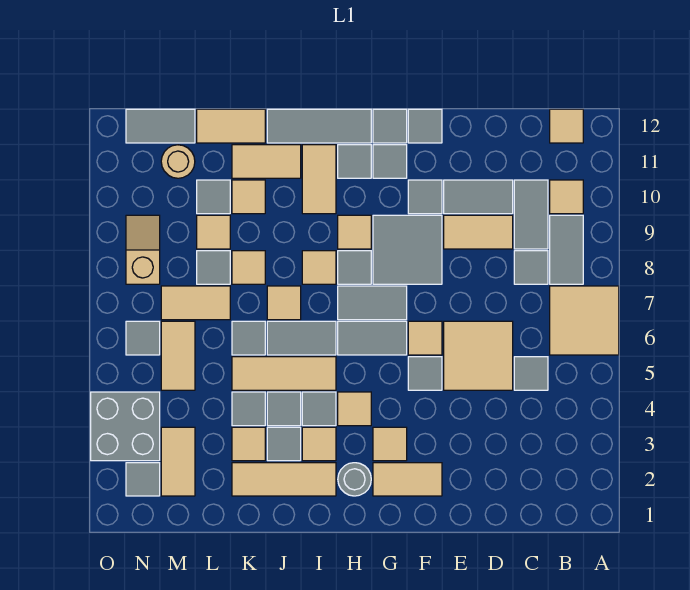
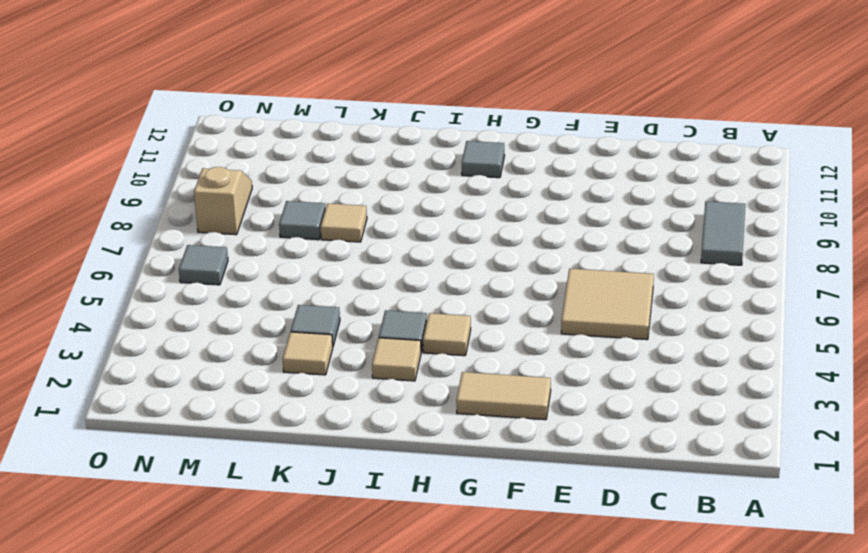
none -> tan tile A6:B7 level 1
none -> tan tile B10 level 1
none -> tan tile B12 level 1
none -> grey tile C5 level 1

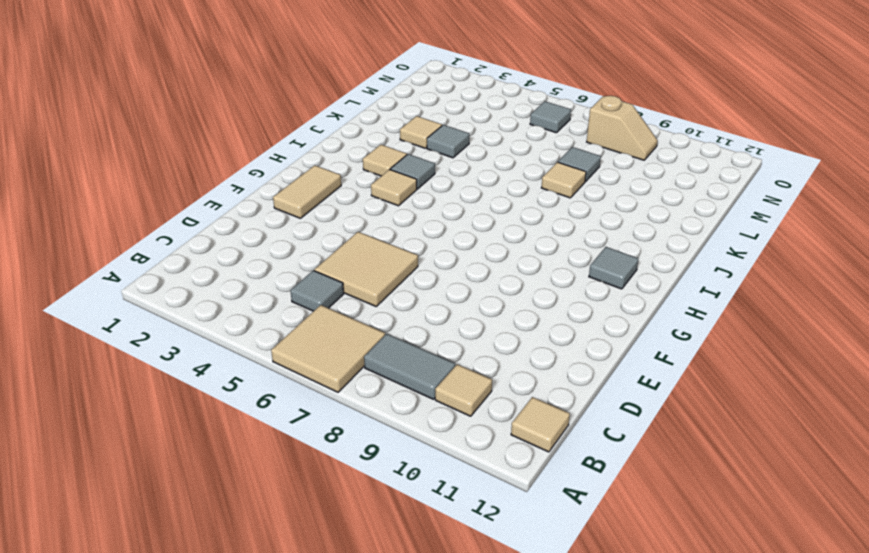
none -> grey tile C8 level 1
none -> grey tile C9:C10 level 1
none -> tan tile D9:E9 level 1
none -> grey tile D10:E10 level 1

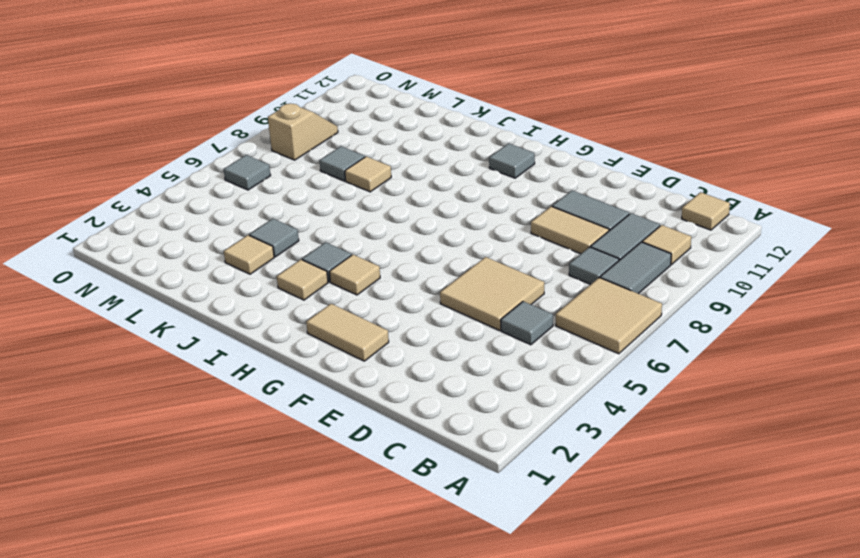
none -> grey tile F5 level 1
none -> tan tile F6 level 1
none -> grey tile F8:G9 level 1
none -> grey tile F10 level 1

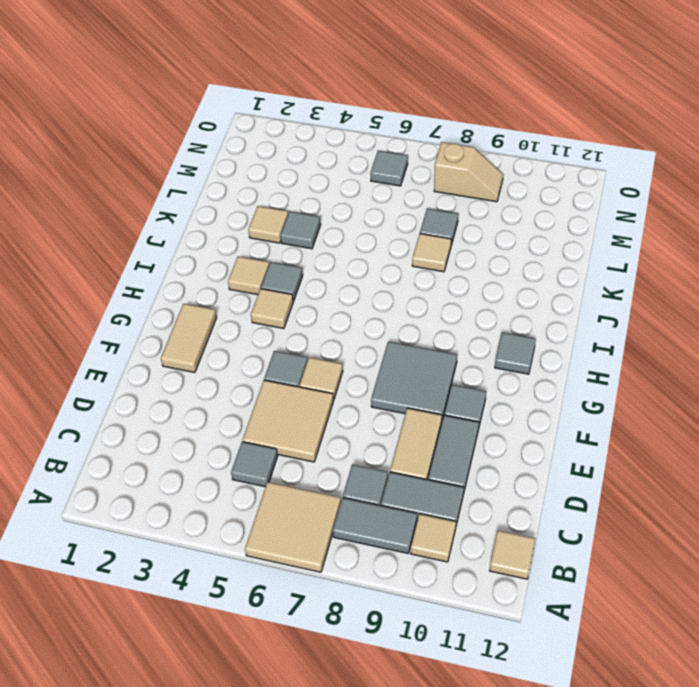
none -> grey tile F12 level 1
none -> tan tile G3 level 1
none -> grey tile G6:H6 level 1
none -> grey tile G7:H7 level 1

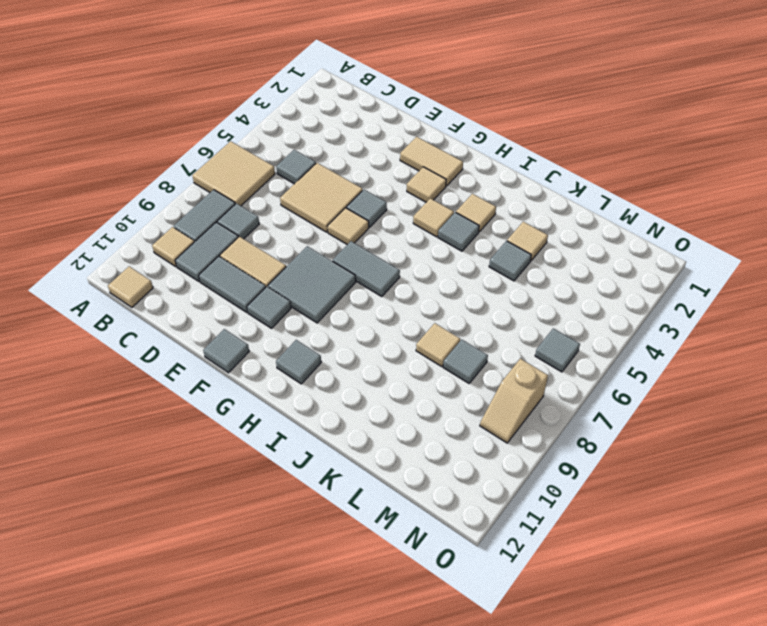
none -> grey tile G6:H6 level 1
none -> grey tile G11 level 1
none -> grey tile G12 level 1
none -> grey round brick H2 level 1

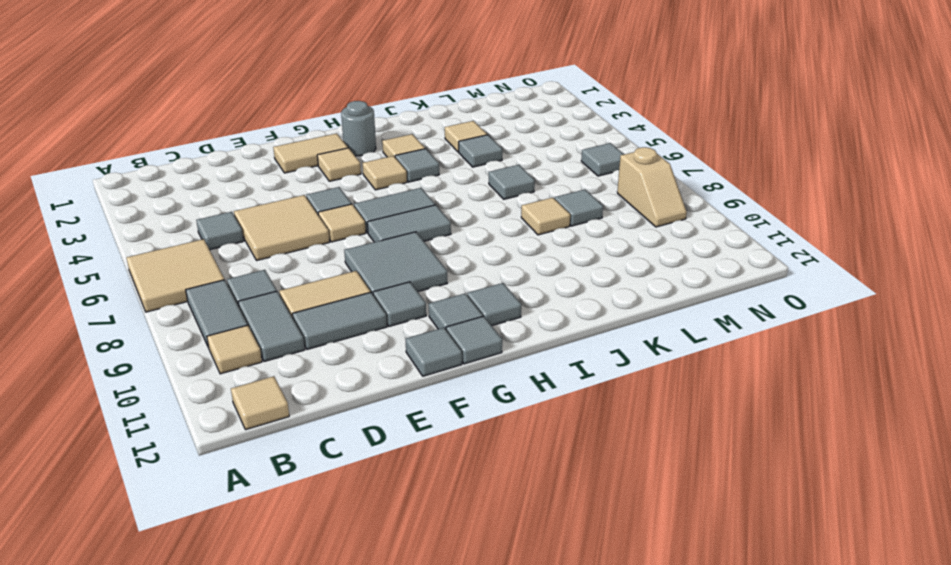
none -> grey tile H8 level 1
none -> tan tile H9 level 1
none -> grey tile H12:J12 level 1
none -> tan tile I2:K2 level 1

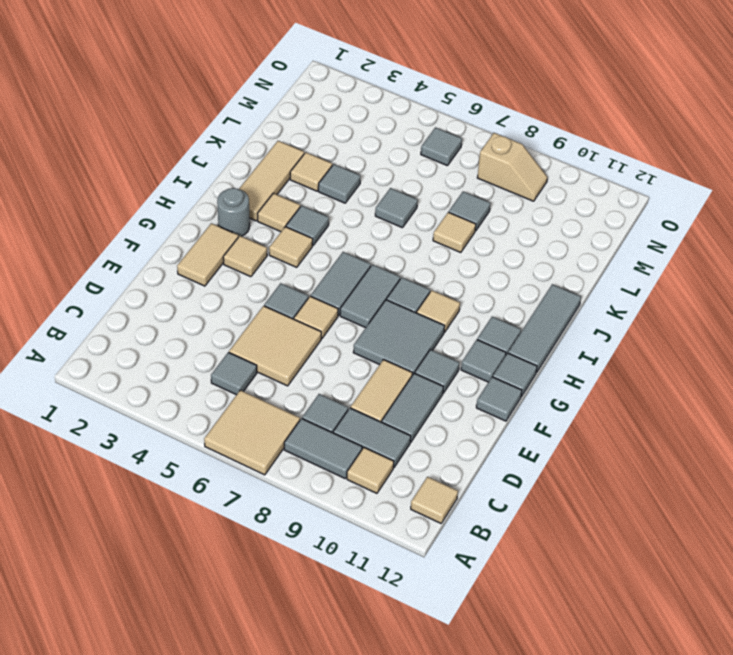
none -> tan tile I5:K5 level 1
none -> grey tile I6:J6 level 1
none -> tan tile I8 level 1
none -> tan tile I10:I11 level 1

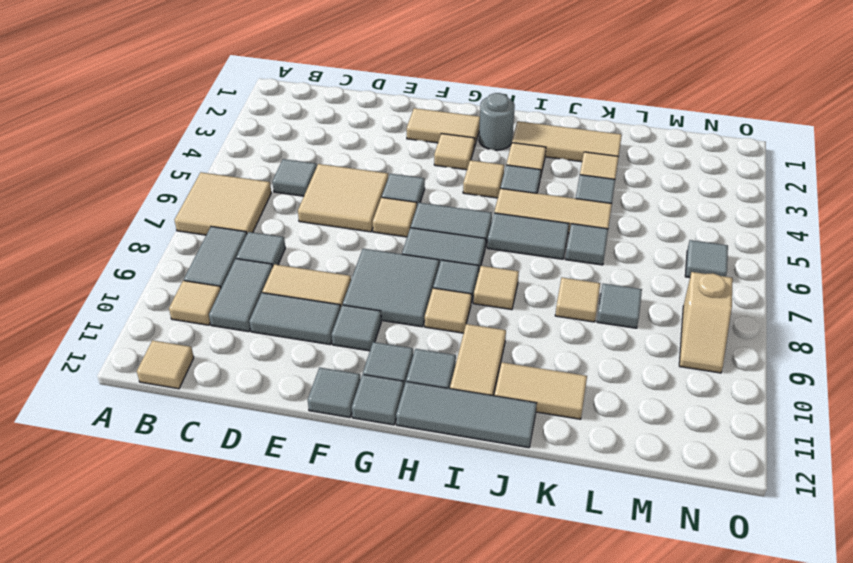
none -> grey tile J3 level 1
none -> grey tile J4 level 1
none -> tan tile J7 level 1
none -> tan tile K10 level 1

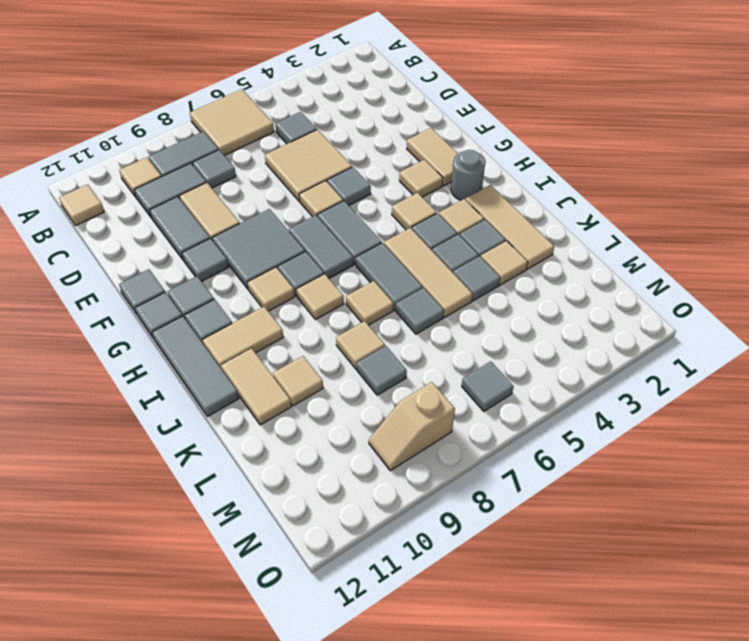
none -> tan tile K12:L12 level 1
none -> tan tile L7:M7 level 1
none -> tan tile L9 level 1
none -> grey tile L10 level 1

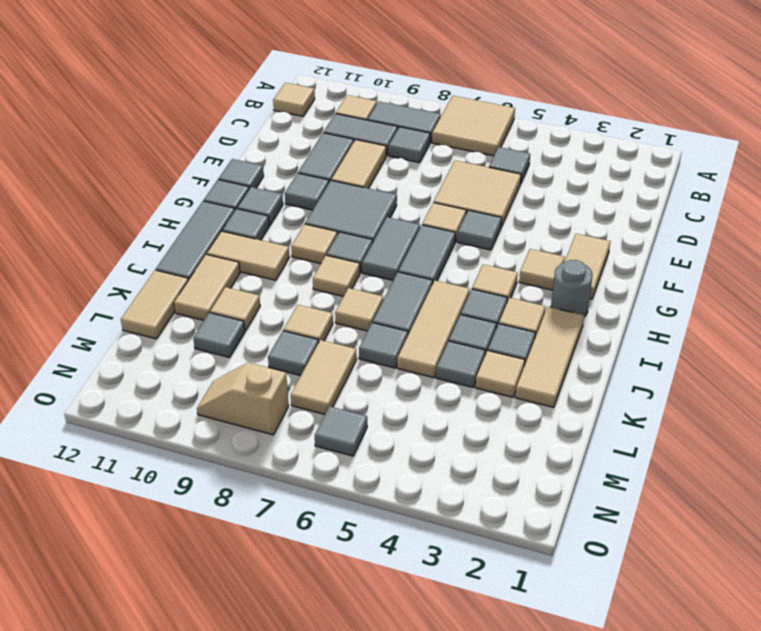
none -> tan tile L9 level 1
none -> tan tile M2:M3 level 1
none -> tan tile M5:M6 level 1
none -> tan round brick M11 level 1

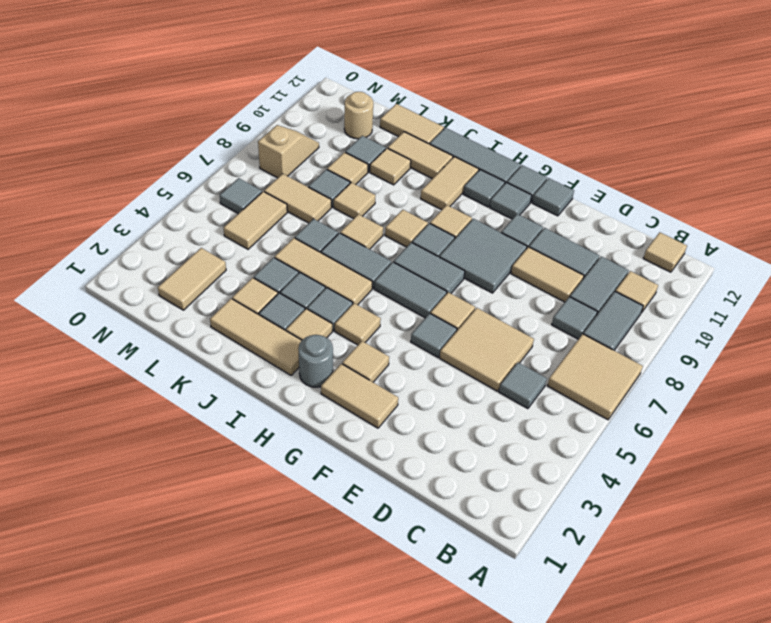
none -> grey tile M12:N12 level 1
none -> grey tile N2 level 1
none -> grey brick N3:O4 level 1

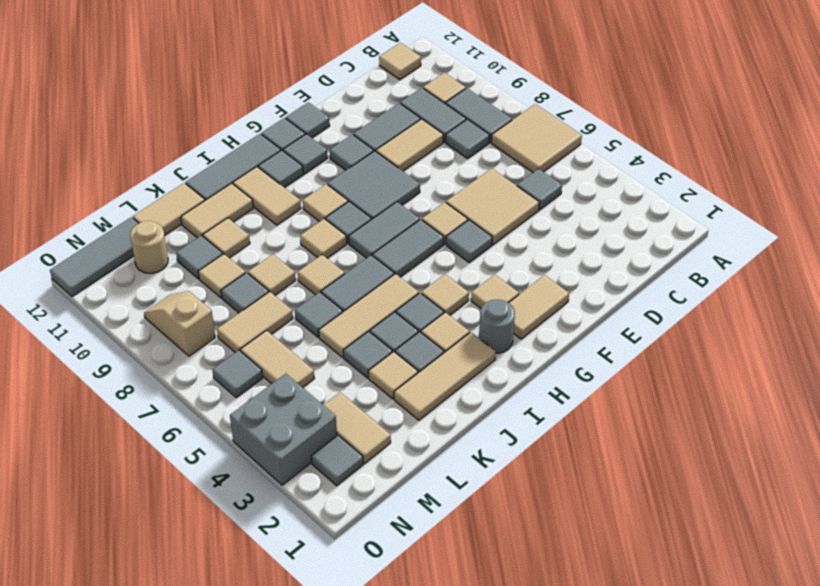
grey tile M12:O12 level 1 -> grey tile M12:N12 level 1

